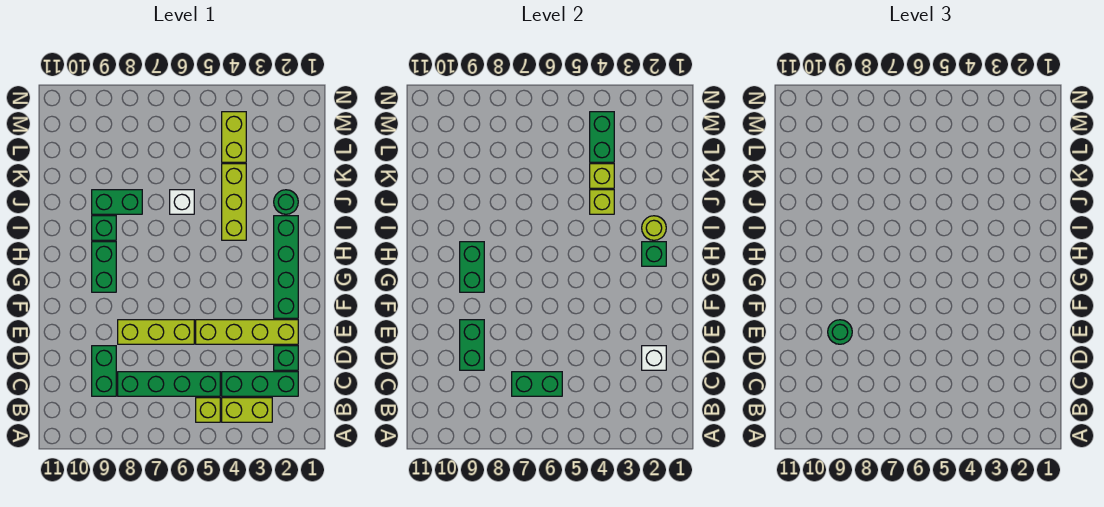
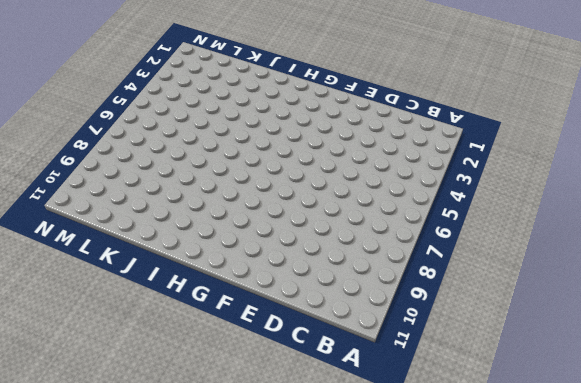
none -> lime brick B3:B4 level 1
none -> lime brick B5 level 1
none -> green brick C2:C4 level 1

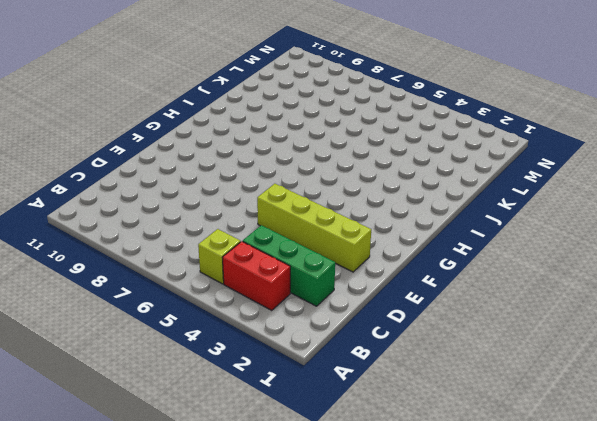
red brick B3:B4 level 1 -> lime brick B3:B4 level 1
none -> green brick C5:C8 level 1
none -> green brick C9:D9 level 1
none -> green brick D2 level 1

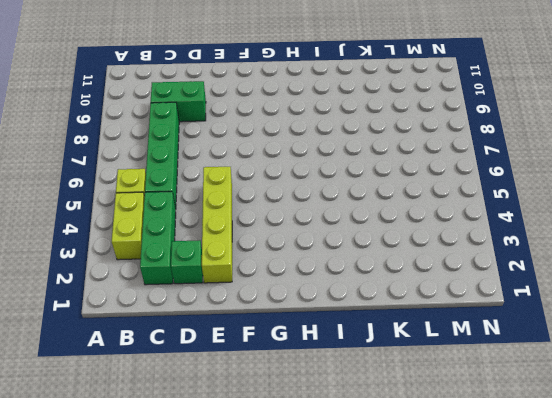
none -> lime brick E6:E8 level 1
none -> green brick F2:I2 level 1
none -> green brick G9:H9 level 1

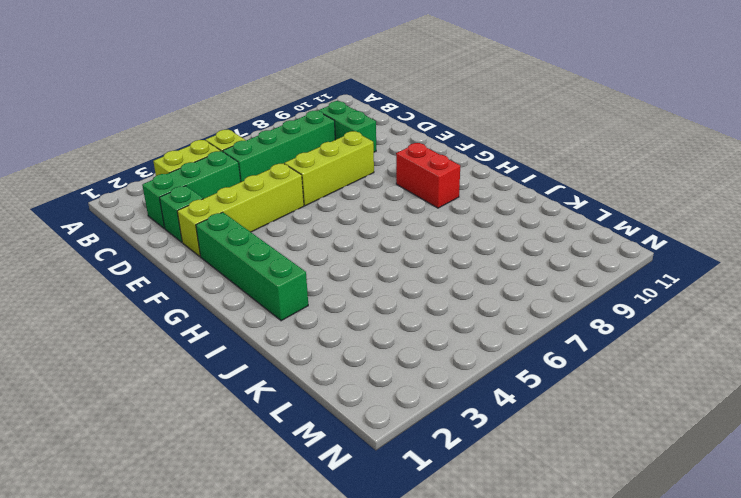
red brick G9:H9 level 1 -> green brick G9:H9 level 1
none -> lime brick I4:K4 level 1
none -> green brick I9 level 1
none -> green round brick J2 level 1

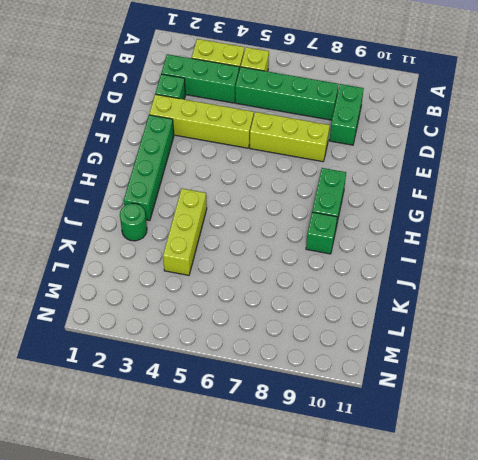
none -> white brick J6 level 1
none -> green brick J8:J9 level 1
none -> lime brick L4:M4 level 1

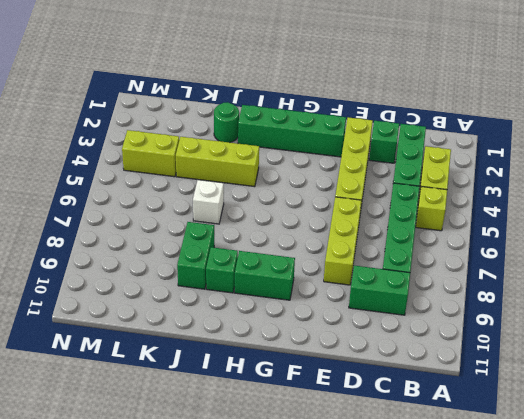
none -> green brick C6:C7 level 2
none -> white brick D2 level 2
none -> green brick D9:E9 level 2

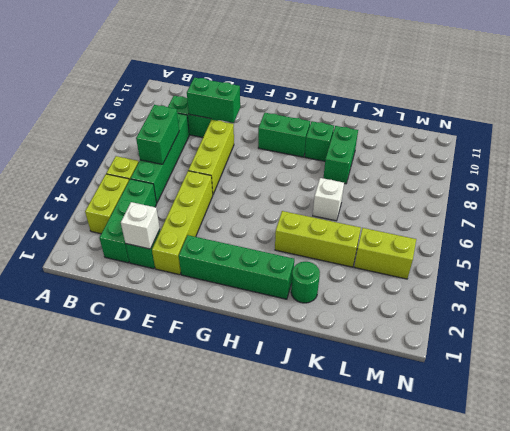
none -> green brick G9:H9 level 2
none -> green brick H2 level 2
none -> lime round brick I2 level 2

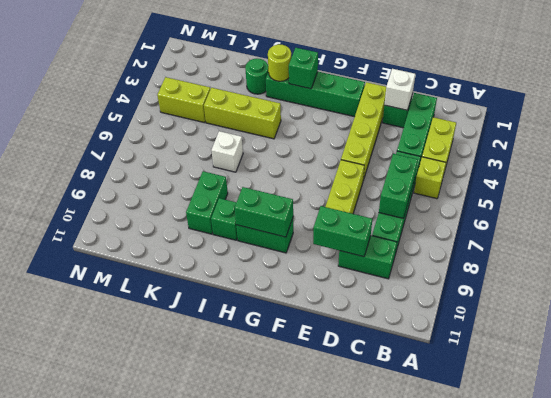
none -> lime brick J4 level 2
none -> lime brick K4 level 2
none -> green brick L4:M4 level 2

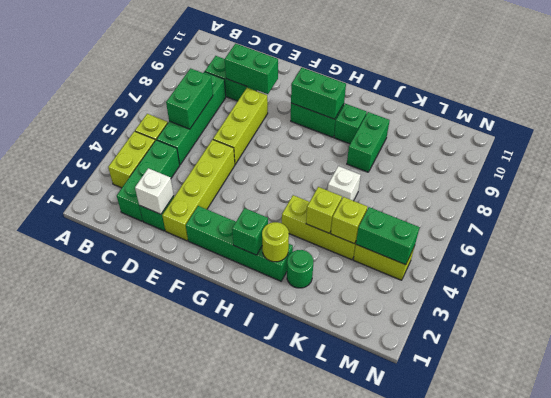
none -> green round brick E9 level 3

